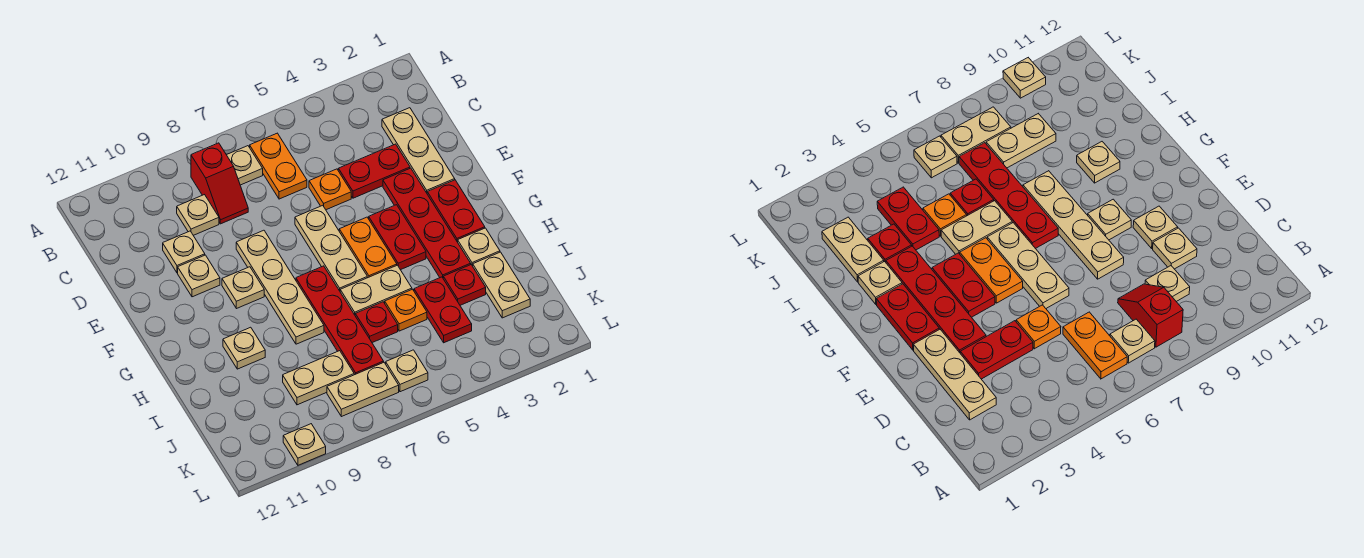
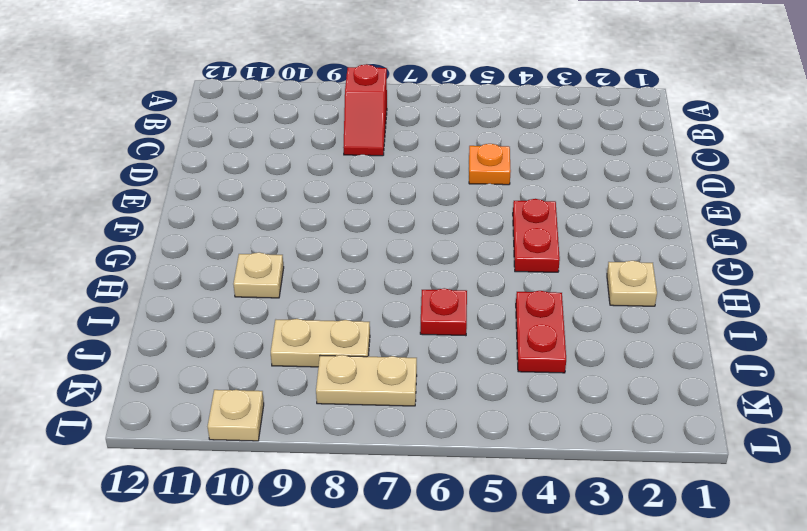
none -> orange plate B6:C6 level 1
none -> tan plate B7 level 1
none -> tan plate C2:E2 level 1

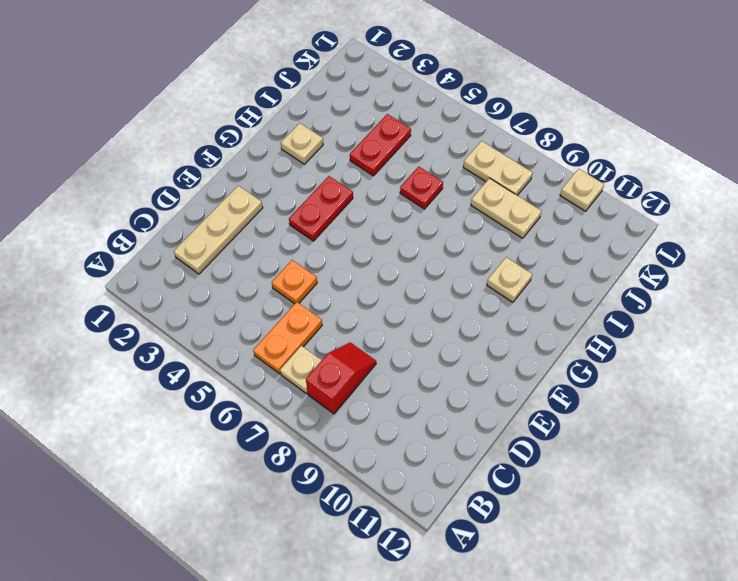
none -> tan plate C9 level 1
none -> red plate D3:D4 level 1
none -> tan plate D10 level 1

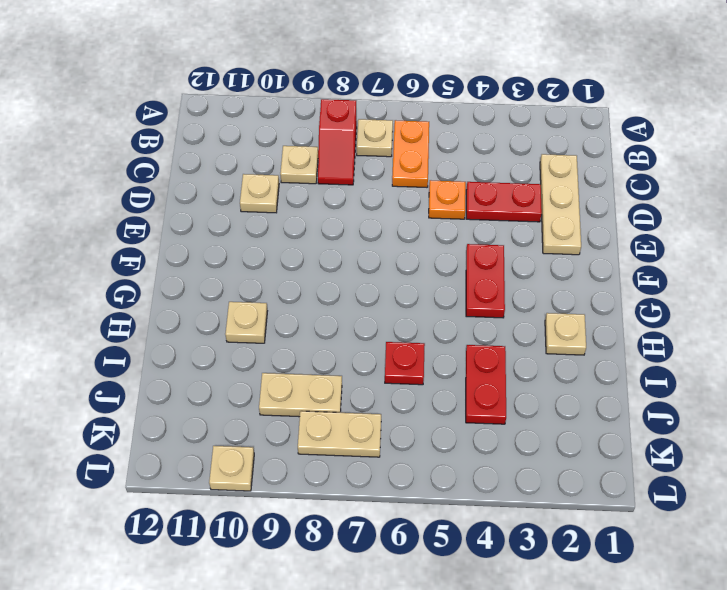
none -> red plate E3:H3 level 1
none -> tan plate E6:G6 level 1
none -> tan plate E8:H8 level 1

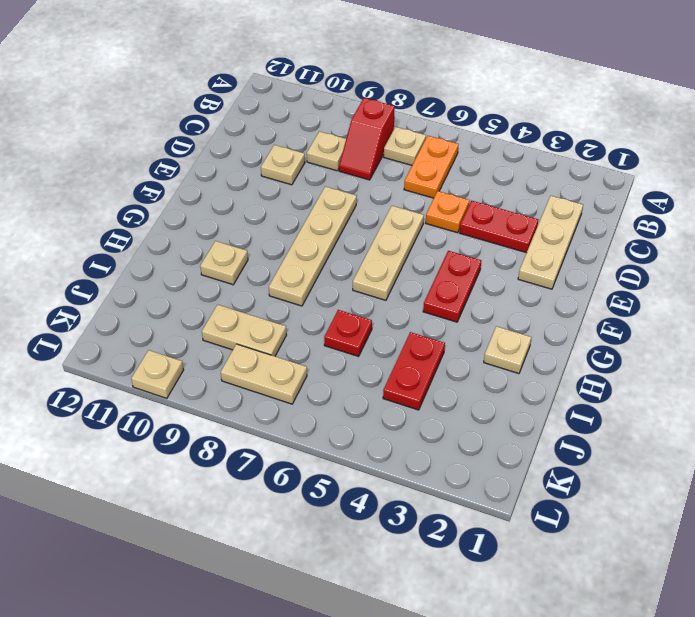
none -> red plate E3:H3 level 1
none -> tan plate E10 level 1
none -> red plate F2:G2 level 1

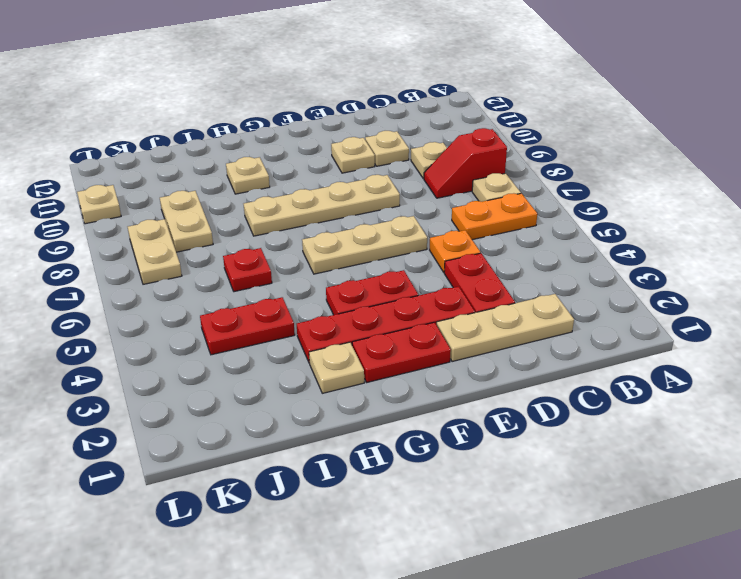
none -> orange plate F5:G5 level 1
none -> tan plate F9 level 1
none -> red plate G7:J7 level 1

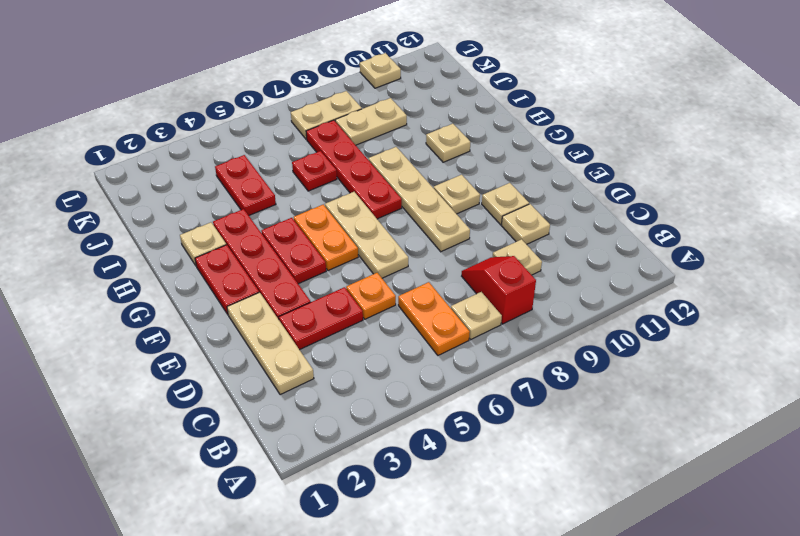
none -> tan plate H5:H6 level 1
none -> tan plate I2:J2 level 1
none -> red plate I3 level 1

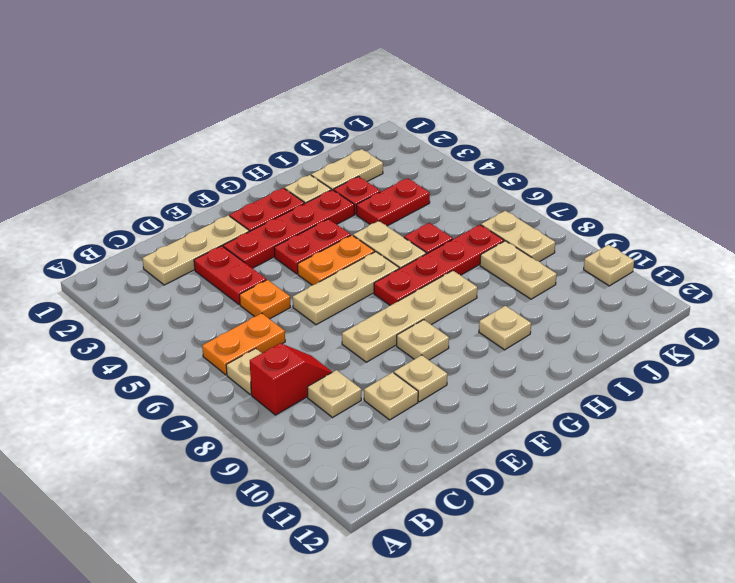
none -> orange plate I5 level 1
none -> tan plate K6 level 1

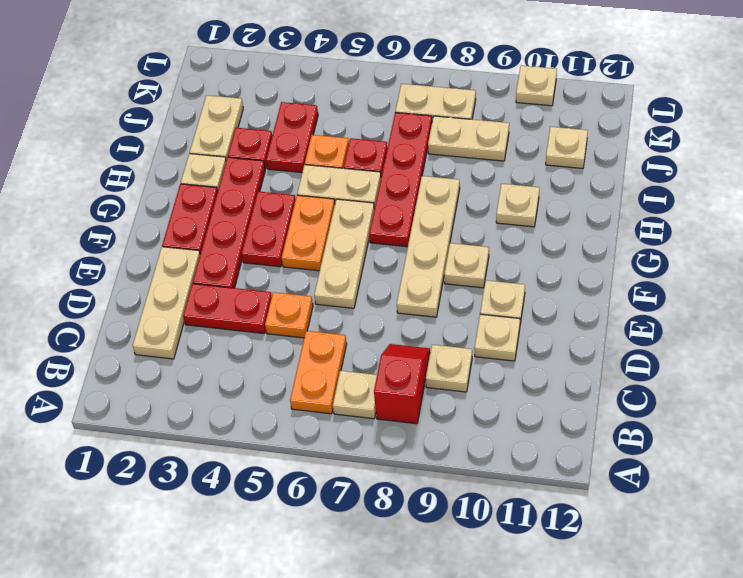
tan plate J11 level 1 -> tan plate K6 level 1

